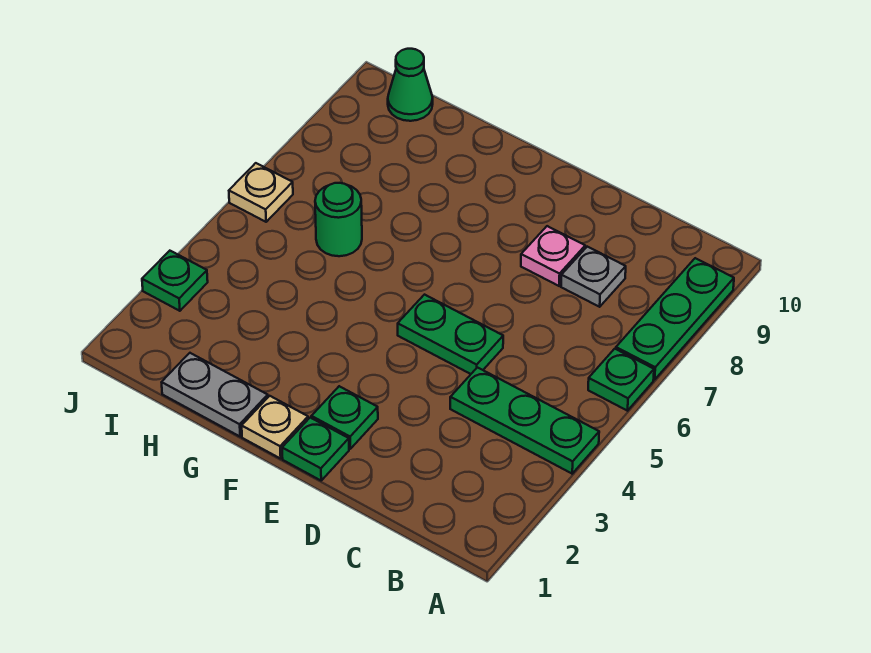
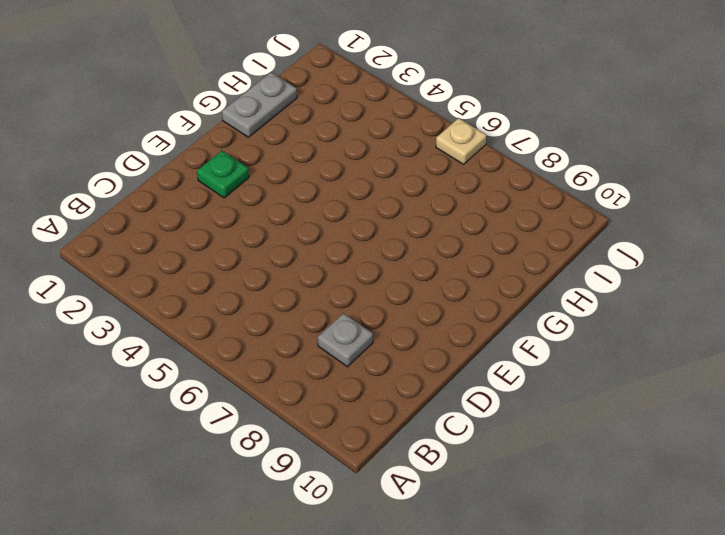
none -> green plate A4:C4 level 1
none -> green plate A6 level 1
none -> green plate A7:A9 level 1

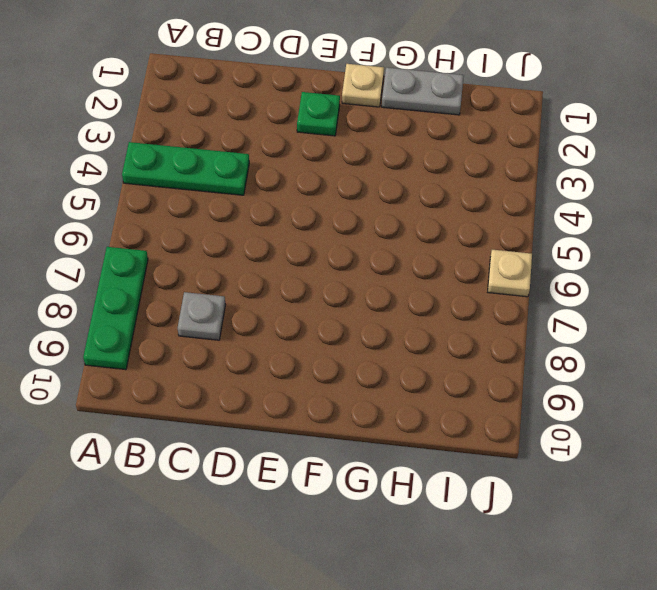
none -> green plate A6 level 1
none -> green plate D5:E5 level 1
none -> pink plate D8 level 1

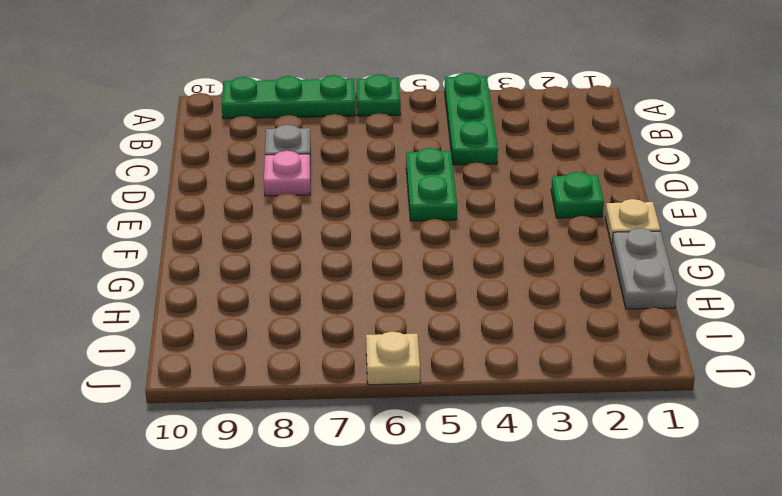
none -> green plate E1 level 1
none -> green round brick H6 level 1
none -> green cone I10 level 1

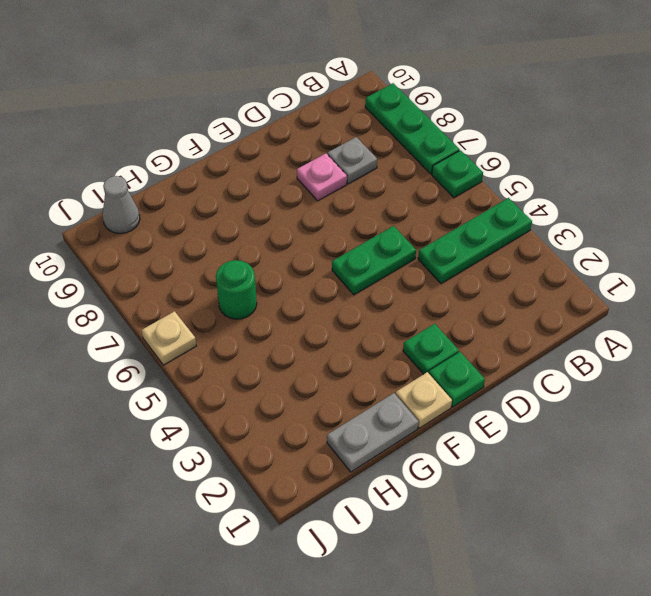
grey cone I10 level 1 -> green cone I10 level 1
none -> green plate J3 level 1

